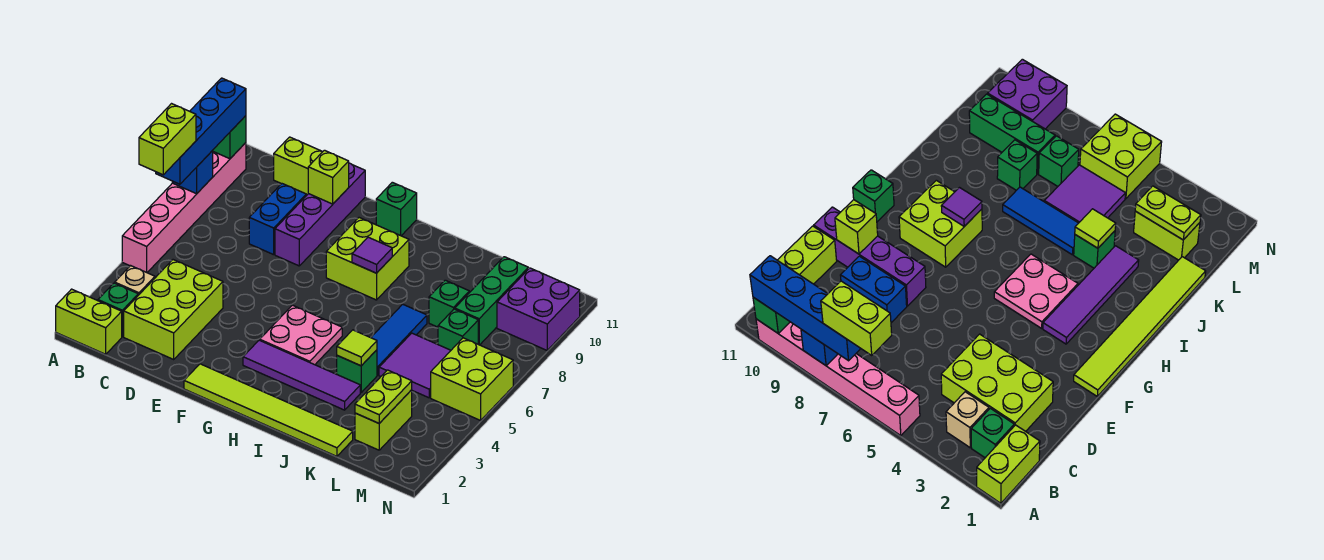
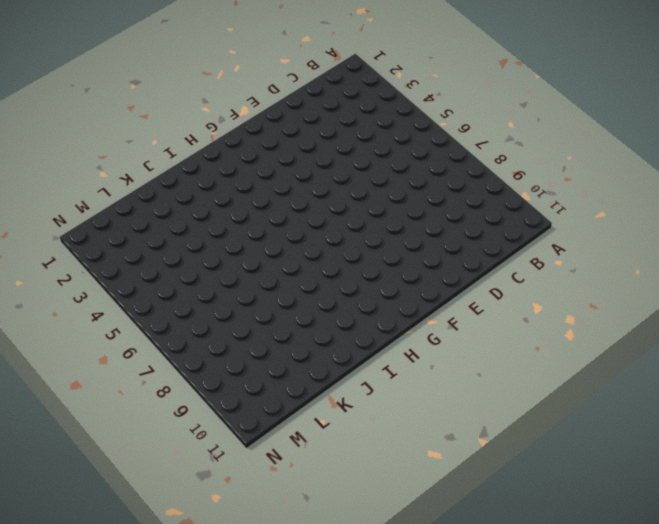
none -> lime brick A1:B1 level 1
none -> pink brick A5:A10 level 1
none -> green brick B2 level 1
none -> tan brick B3 level 1

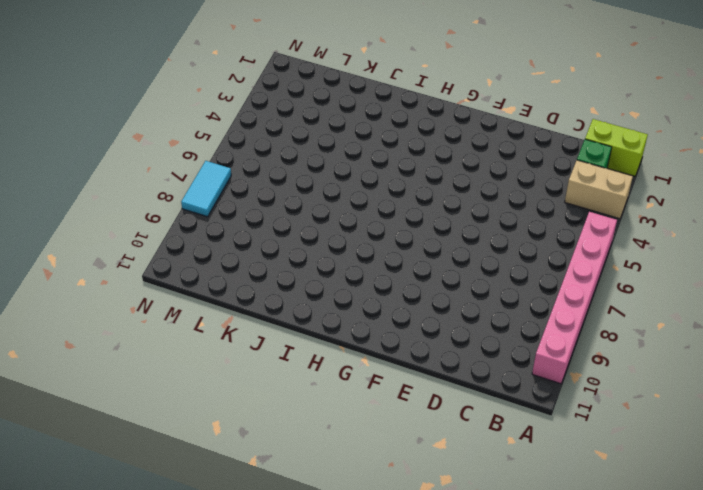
tan brick A3:B3 level 1 -> tan brick B3 level 1
cyan tile N7:N8 level 1 -> none
none -> lime brick C2:D4 level 1
none -> lime brick C11:D11 level 1
none -> blue brick D8:D9 level 1
none -> purple brick E8:E11 level 1

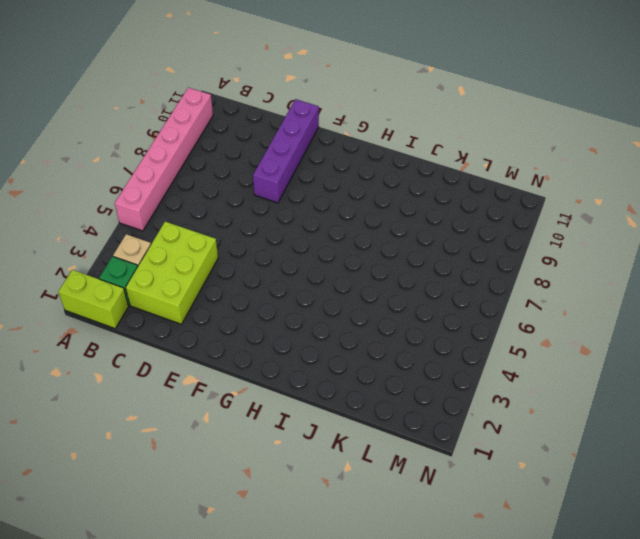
none -> lime brick C11:D11 level 1
none -> blue brick D8:D9 level 1
none -> lime tile F1:K1 level 1
none -> purple tile G3:J3 level 1

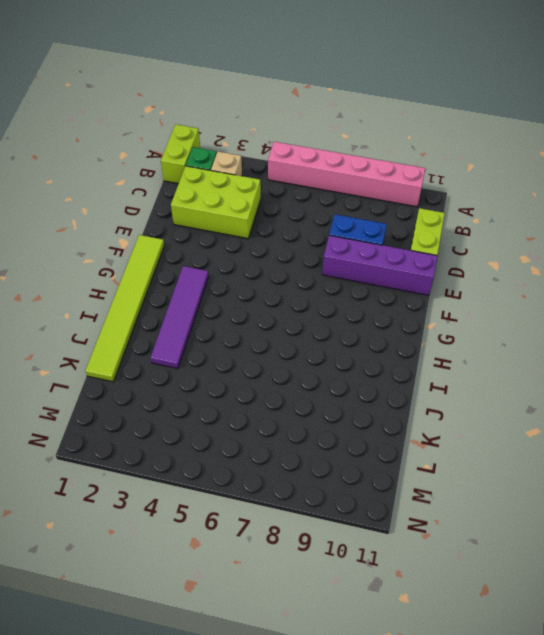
none -> pink plate G4:H5 level 1
none -> lime brick G8:H9 level 1
none -> green brick G11 level 1
none -> green brick J4 level 1

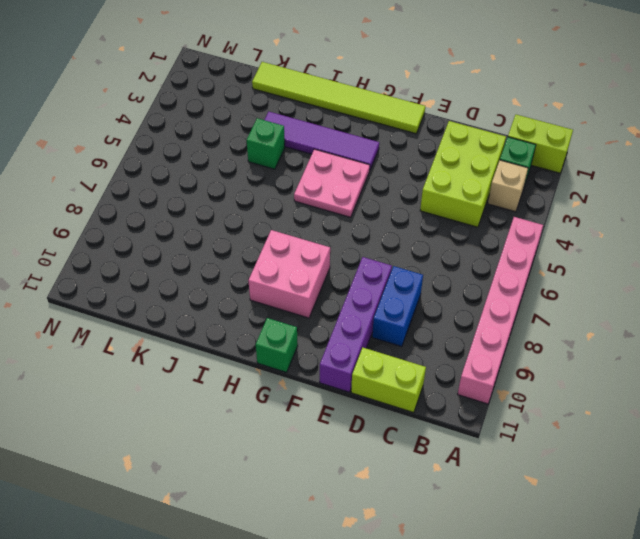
pink brick G8:H9 level 1 -> lime brick G8:H9 level 1
none -> blue tile J5:J7 level 1
none -> purple tile K5:L6 level 1
none -> green brick K8 level 1
none -> lime brick L2:L3 level 1

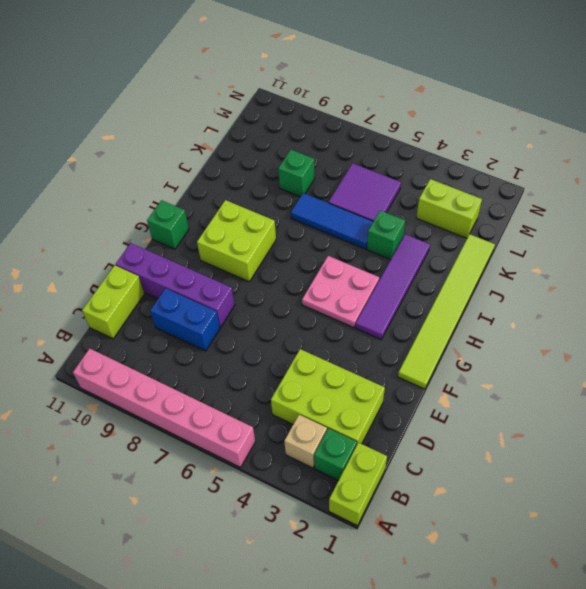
none -> green brick L7 level 1
none -> green brick L8:L10 level 1
none -> lime brick M5:N6 level 1
none -> purple brick M9:N10 level 1

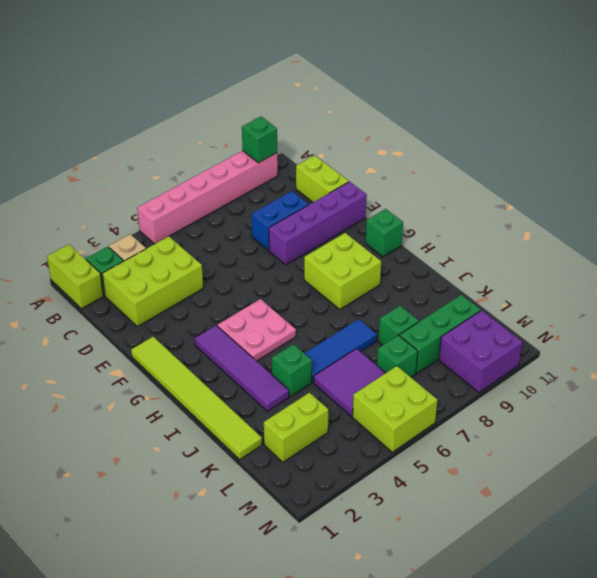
none -> blue brick A8 level 2
none -> lime brick E10 level 2
none -> purple tile H8 level 2
none -> lime tile J4 level 2

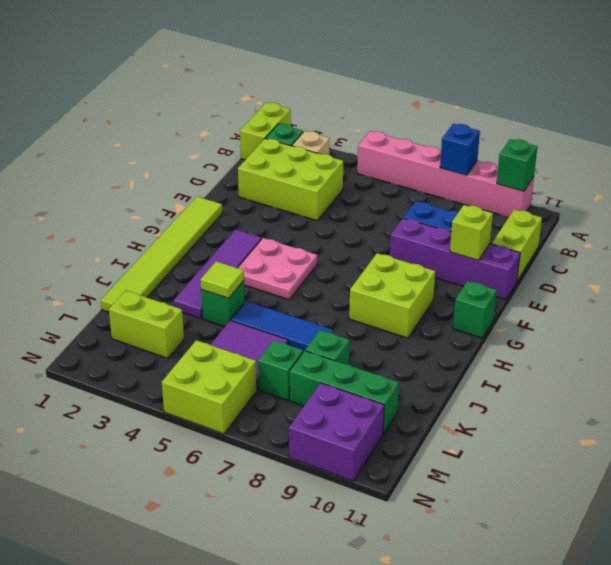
none -> purple tile H8 level 2
none -> lime plate L2:L3 level 2
none -> blue brick A7:A10 level 3
none -> lime brick A6:A7 level 4

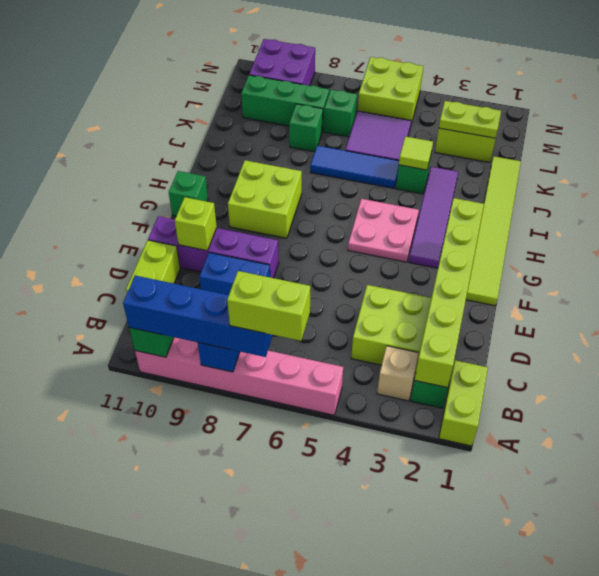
lime brick B2:G2 level 2 -> none
none -> purple tile H8 level 2

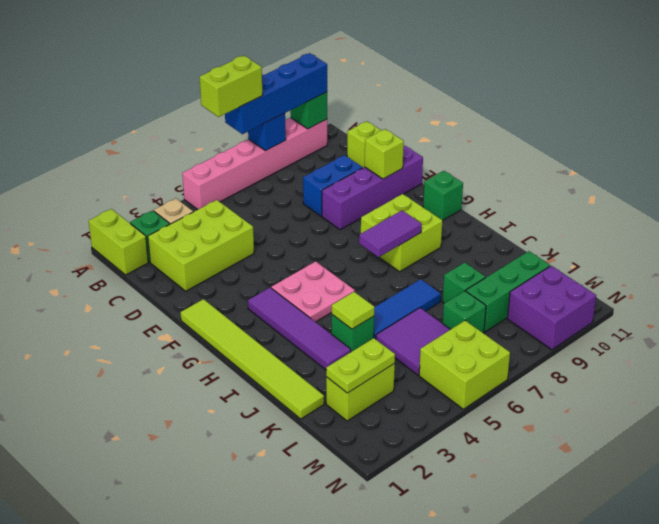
purple tile H7:H8 level 2 -> purple tile H8 level 2

